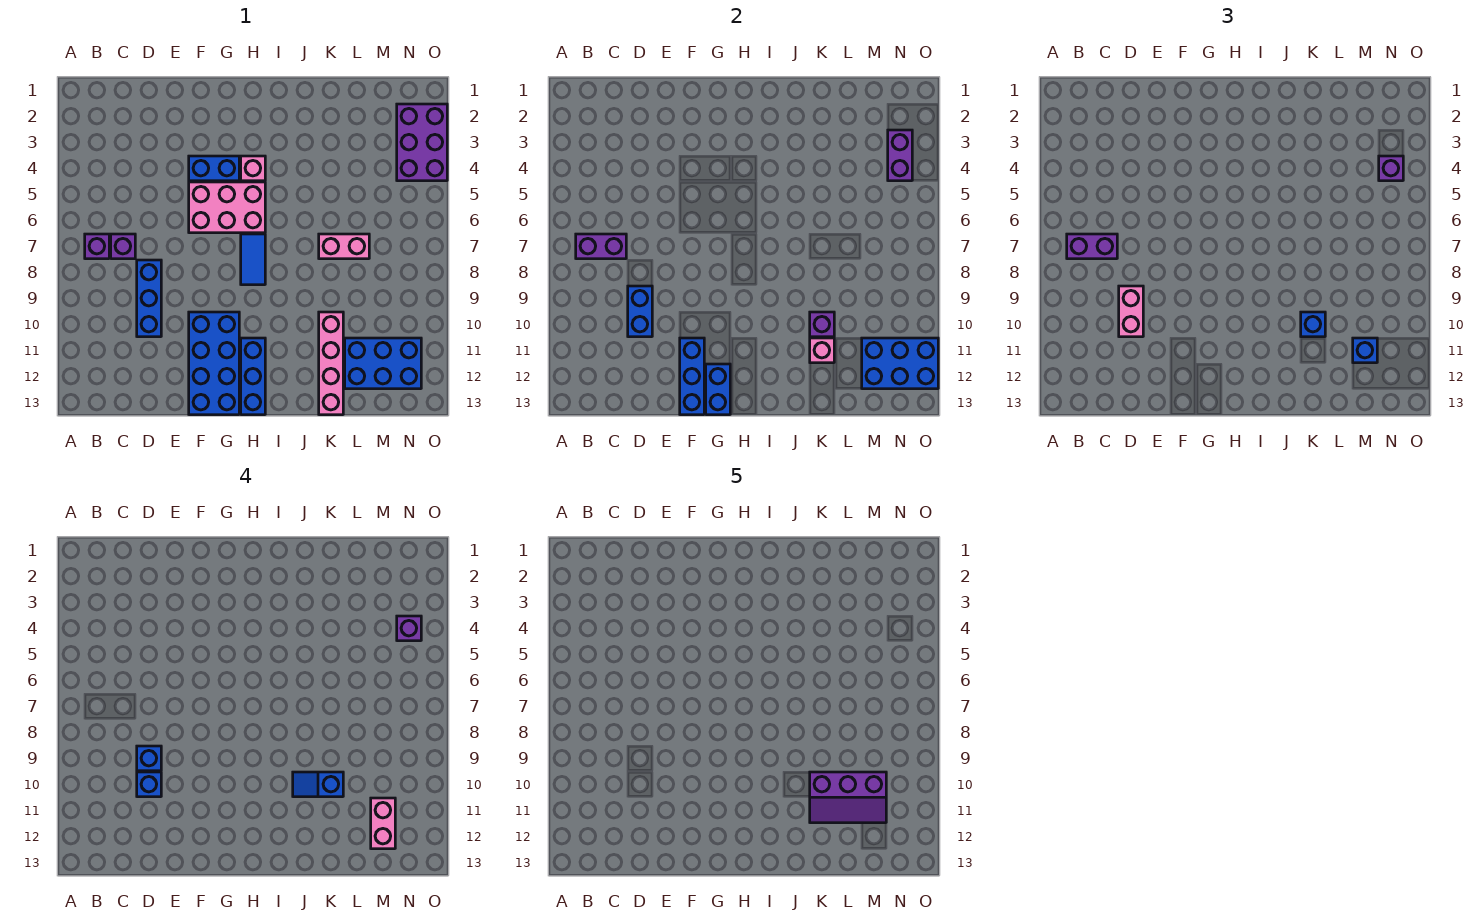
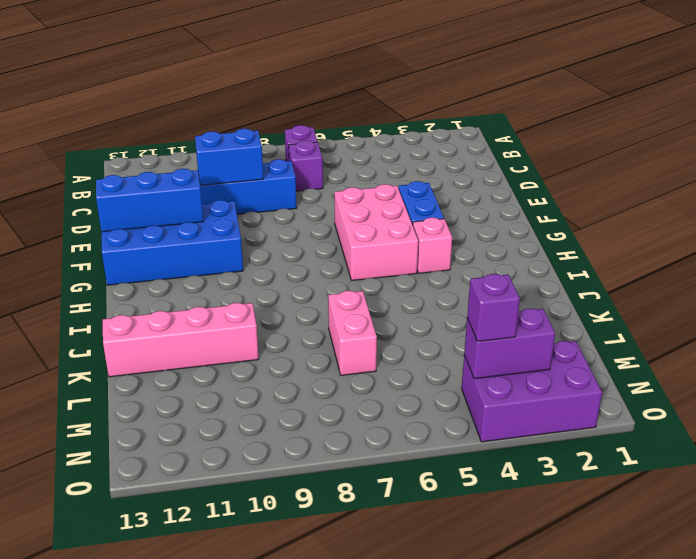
none -> blue tile H7:H8 level 1
none -> blue brick H11:H13 level 1
none -> blue brick L11:N12 level 1
none -> purple brick B7:C7 level 2

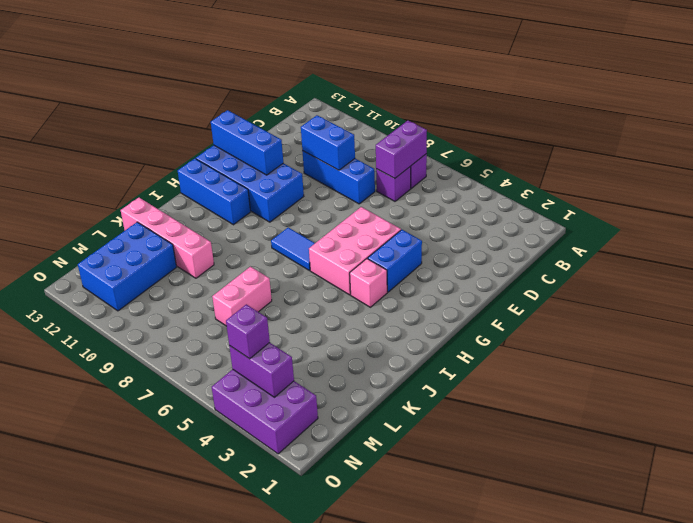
none -> blue brick G12:G13 level 2
none -> purple brick K10 level 2
none -> pink brick K11 level 2
none -> blue brick M11:O12 level 2

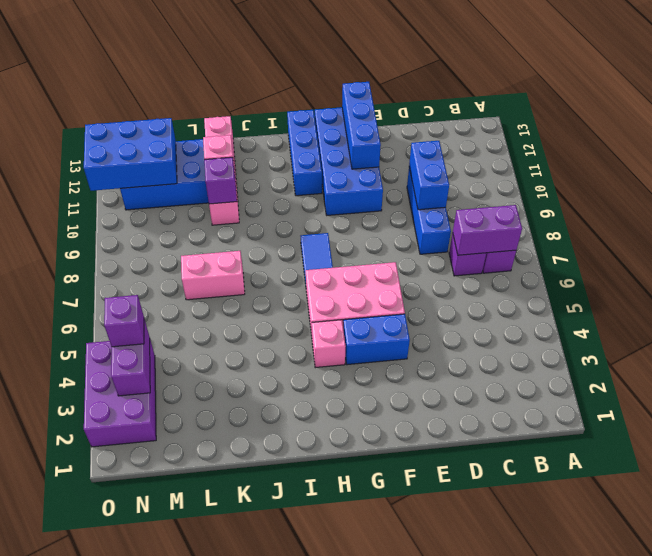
none -> blue brick G12:G13 level 2
none -> purple brick B7:C7 level 3
none -> pink brick D9:D10 level 3
none -> blue brick K10 level 3

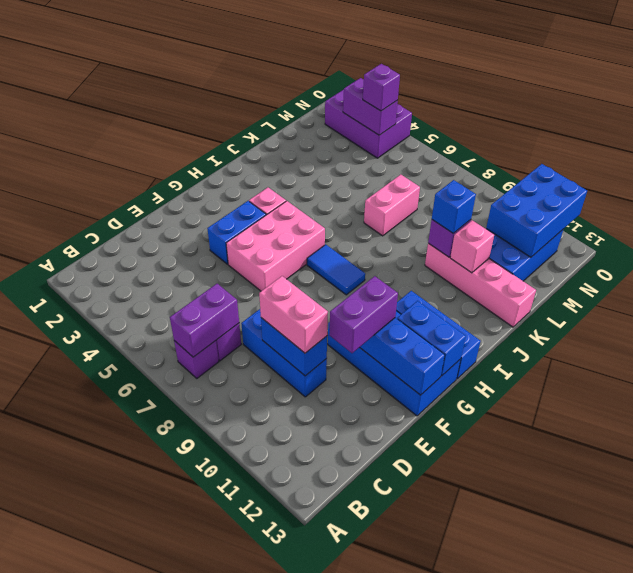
purple brick E11:F11 level 3 -> purple brick B7:C7 level 3
none -> blue brick M11 level 3
none -> blue brick D9 level 4
none -> blue brick D10 level 4
none -> blue slope J10:K10 level 4 top K

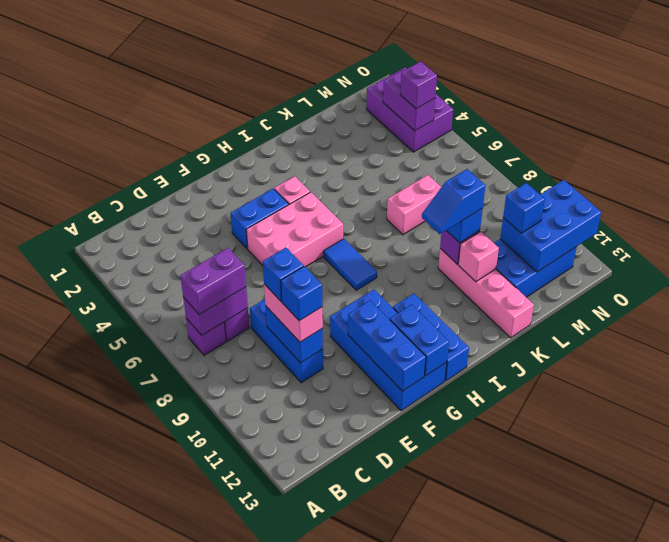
none -> pink brick M11:M12 level 4
none -> purple brick N4 level 4
none -> purple slope K10:M11 level 5 top 10

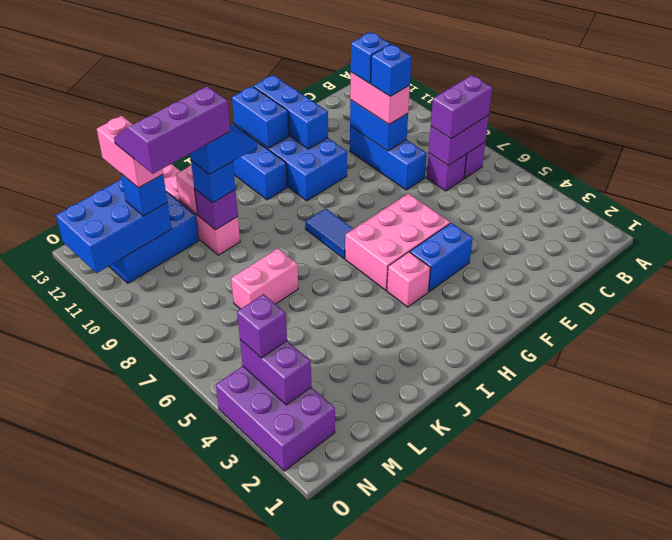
none -> purple brick N4 level 4

